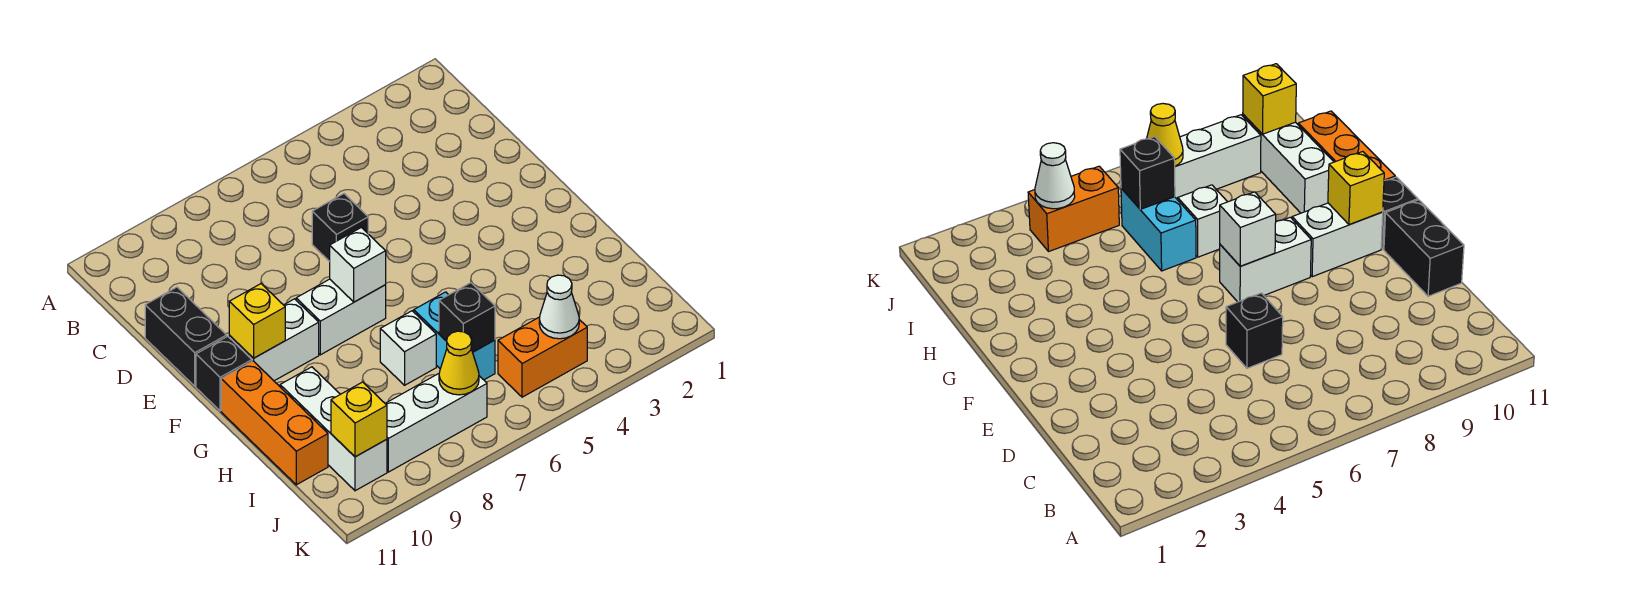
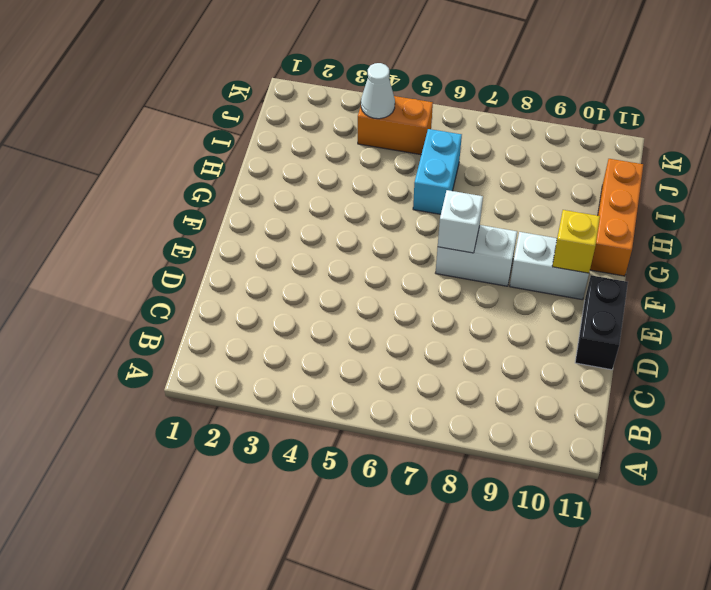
none -> black brick D6 level 1
none -> black brick F11 level 1
none -> white brick H7 level 1

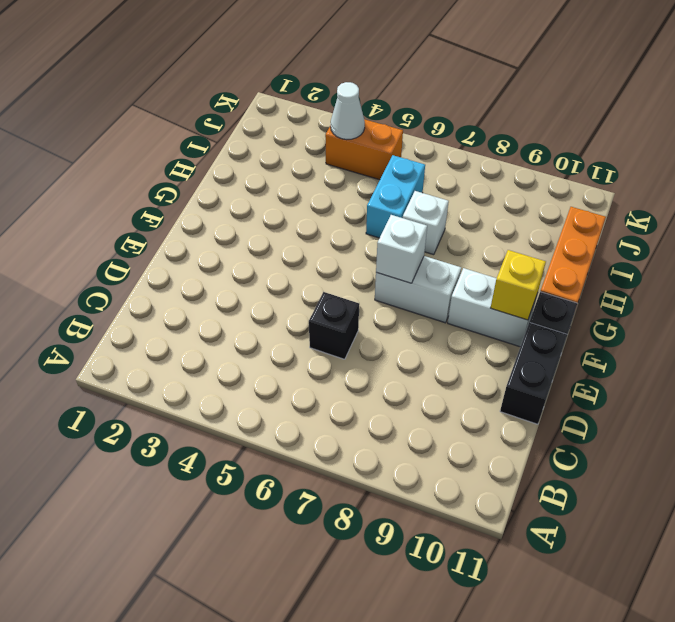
none -> white brick H10:J10 level 1
none -> white brick J7:J9 level 1
none -> black brick I6 level 2

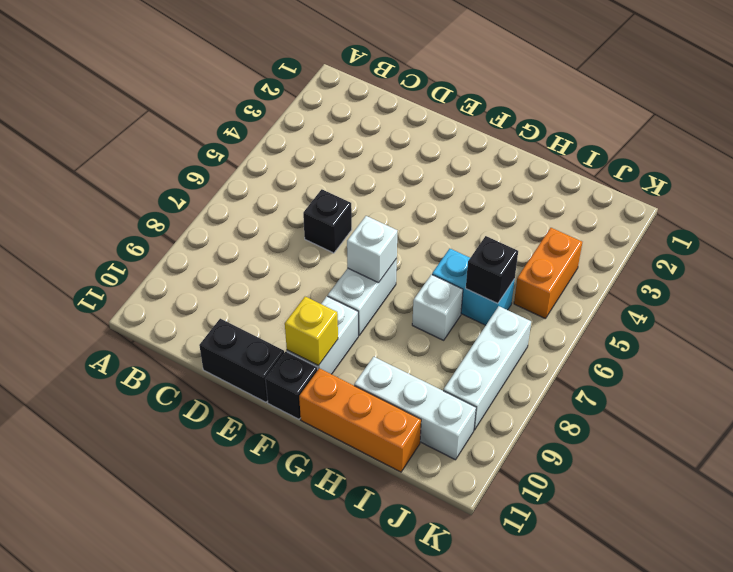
none -> white cone J4 level 2
none -> yellow cone J7 level 2
none -> yellow brick J10 level 2

